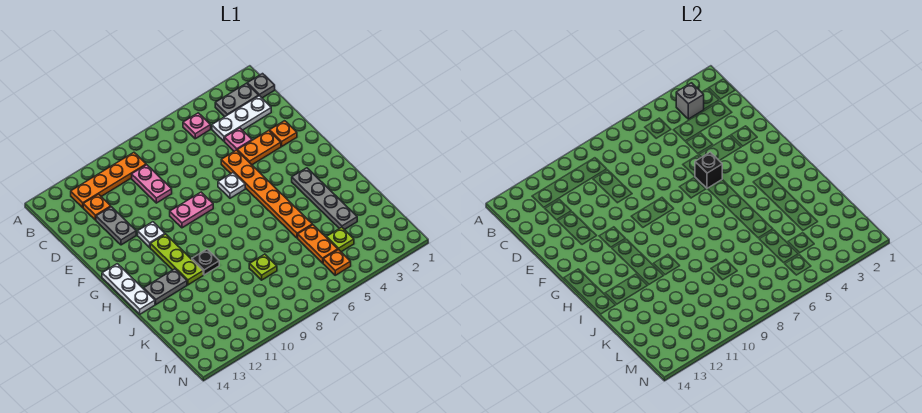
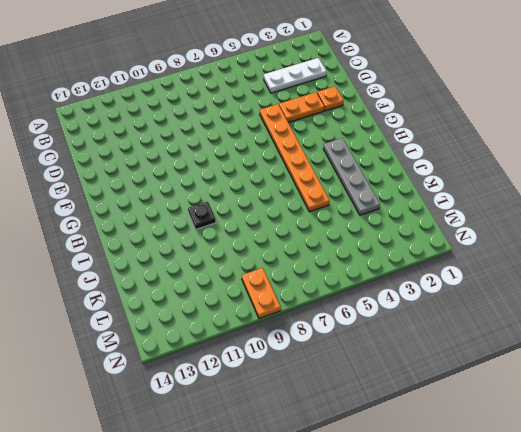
orange plate M9:N9 level 1 -> orange plate K5:L5 level 1
none -> grey plate B1 level 1
none -> grey plate B2:B3 level 1
none -> pink plate B5 level 1

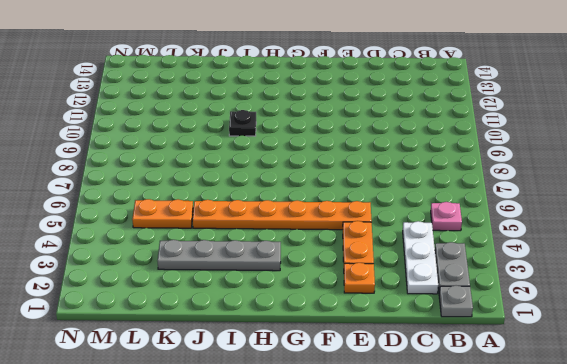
none -> orange plate B9:B12 level 1
none -> pink plate C9:D9 level 1
none -> orange plate C12 level 1

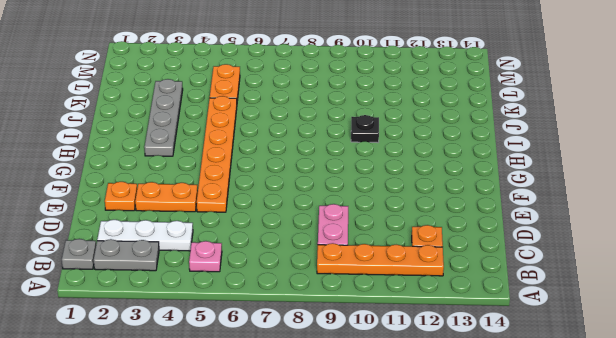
none -> pink plate D4 level 1
none -> grey plate D12:E12 level 1
none -> white plate F6 level 1

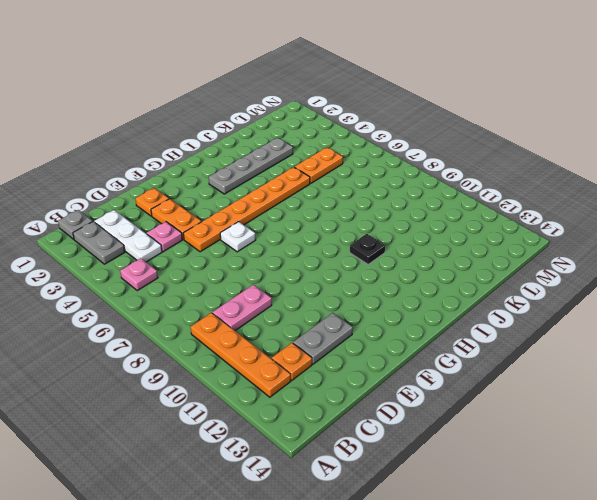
none -> pink plate F8:F9 level 1
none -> white plate F11 level 1
none -> lime plate G11:I11 level 1

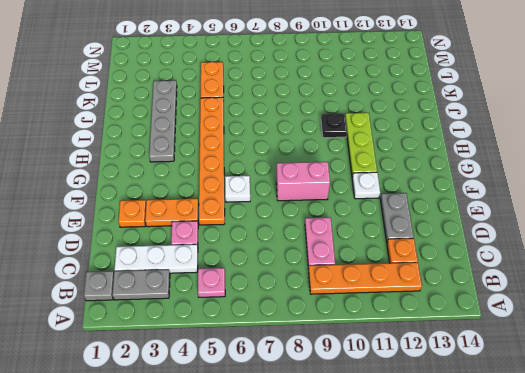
pink brick F8:F9 level 1 -> pink plate F8:F9 level 1
none -> white plate G14:I14 level 1
none -> grey plate I12:I13 level 1
none -> lime plate K8 level 1

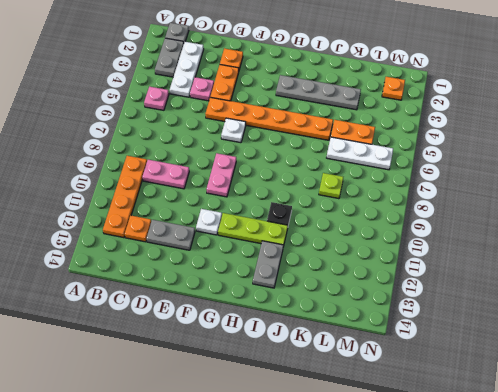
white plate K6:M6 level 1 -> white plate G14:I14 level 1
orange plate M2 level 1 -> orange plate M5 level 1
none -> lime plate L4 level 1
none -> grey brick B3 level 2
none -> black brick F5 level 2

